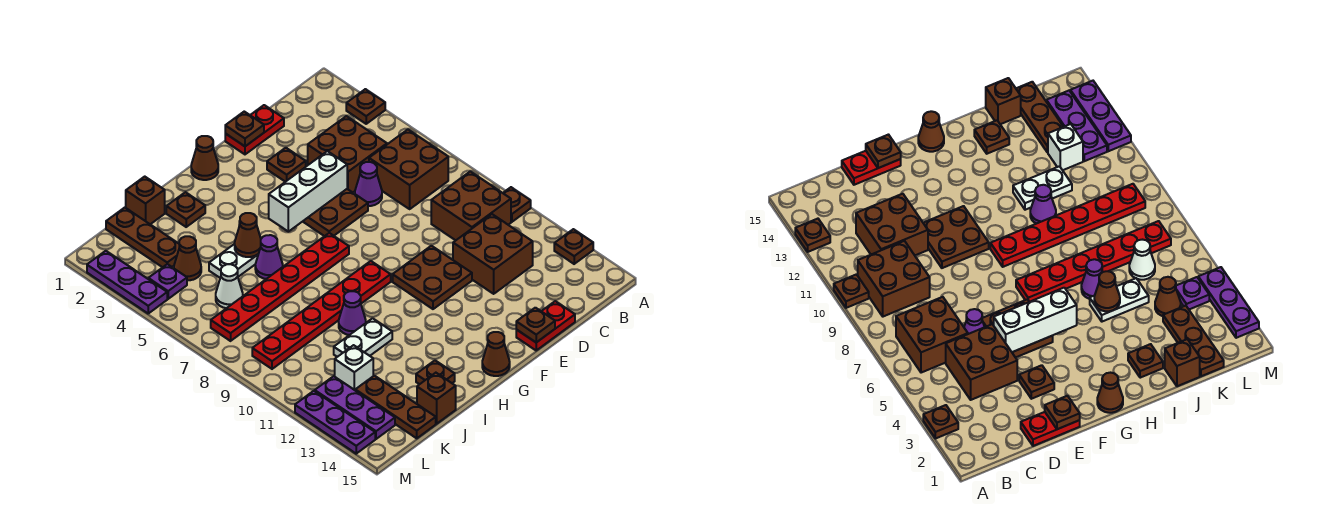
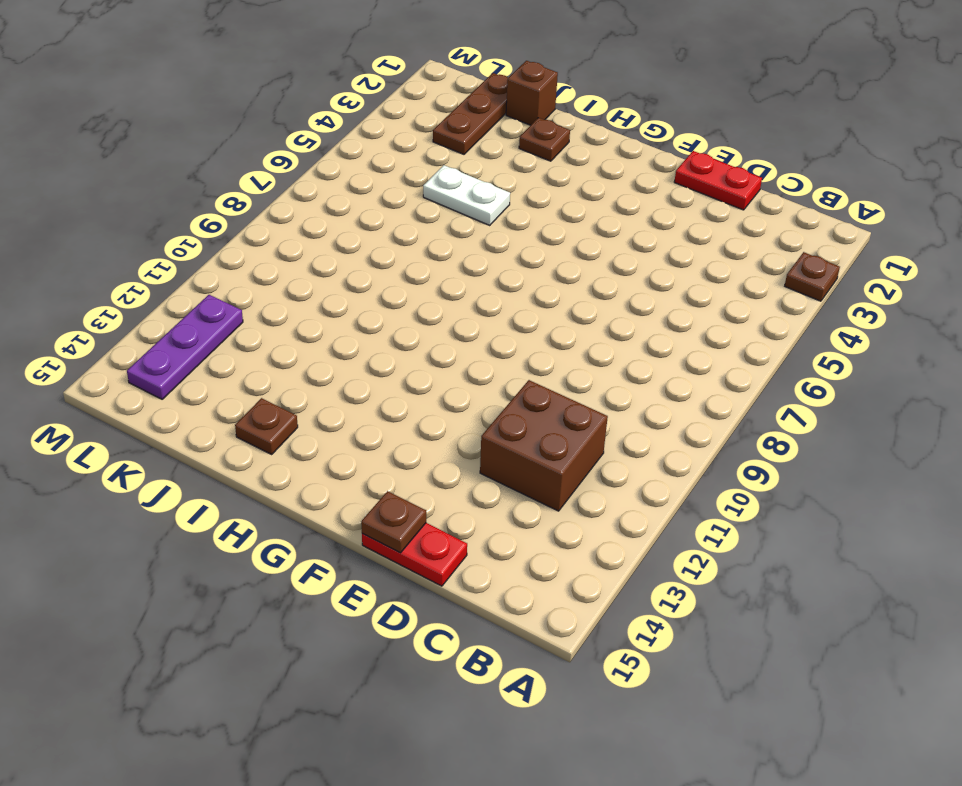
none -> brown plate A10 level 1
none -> brown plate A13 level 1
none -> brown brick B6:C7 level 1
none -> brown brick B9:C10 level 1

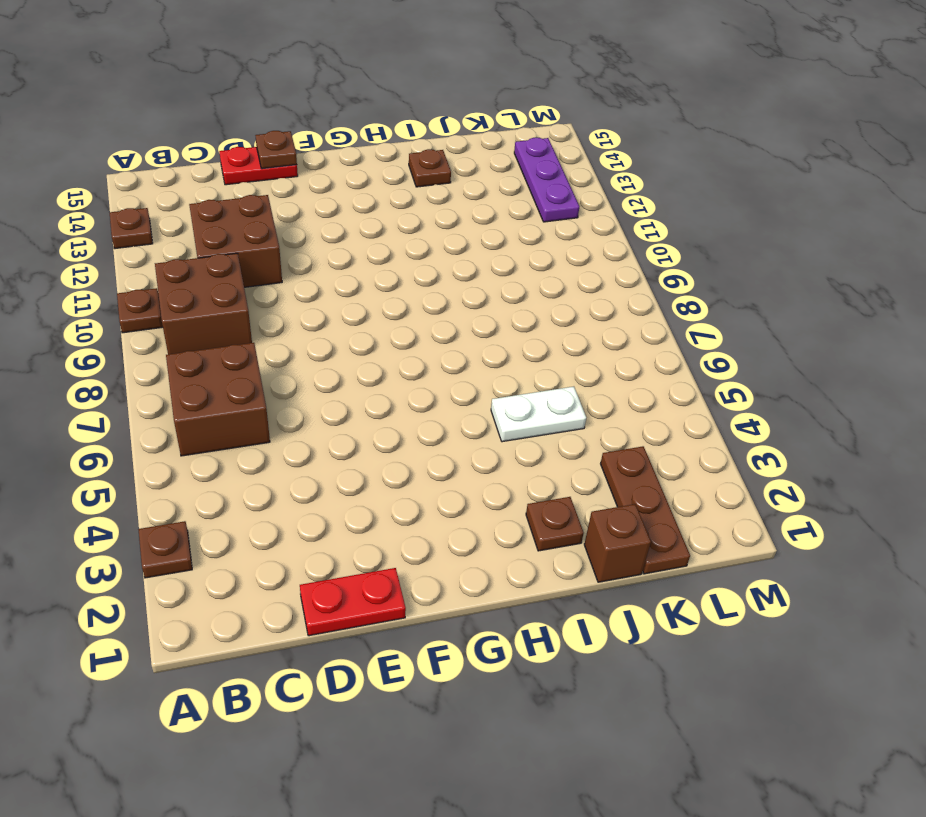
none -> brown brick C4:D5 level 1
none -> purple cone D6 level 1
none -> brown plate E3 level 1
none -> brown plate E5:F6 level 1

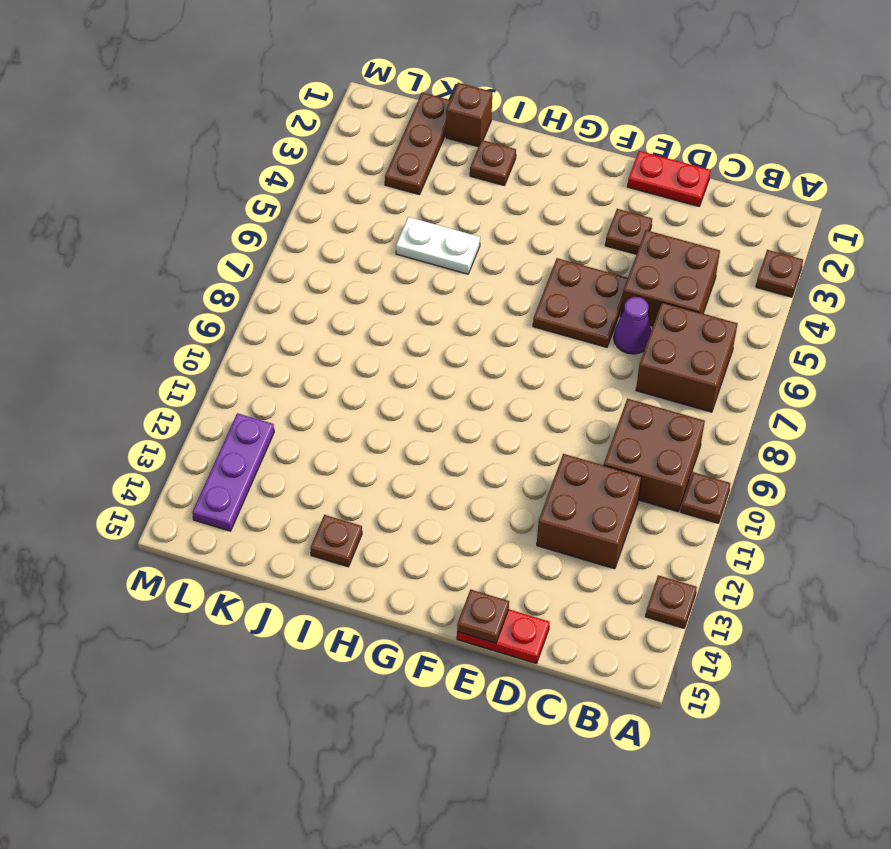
none -> brown plate E10:F11 level 1
none -> brown cone G1 level 1
none -> red plate G7:L7 level 1
none -> red plate G9:L9 level 1

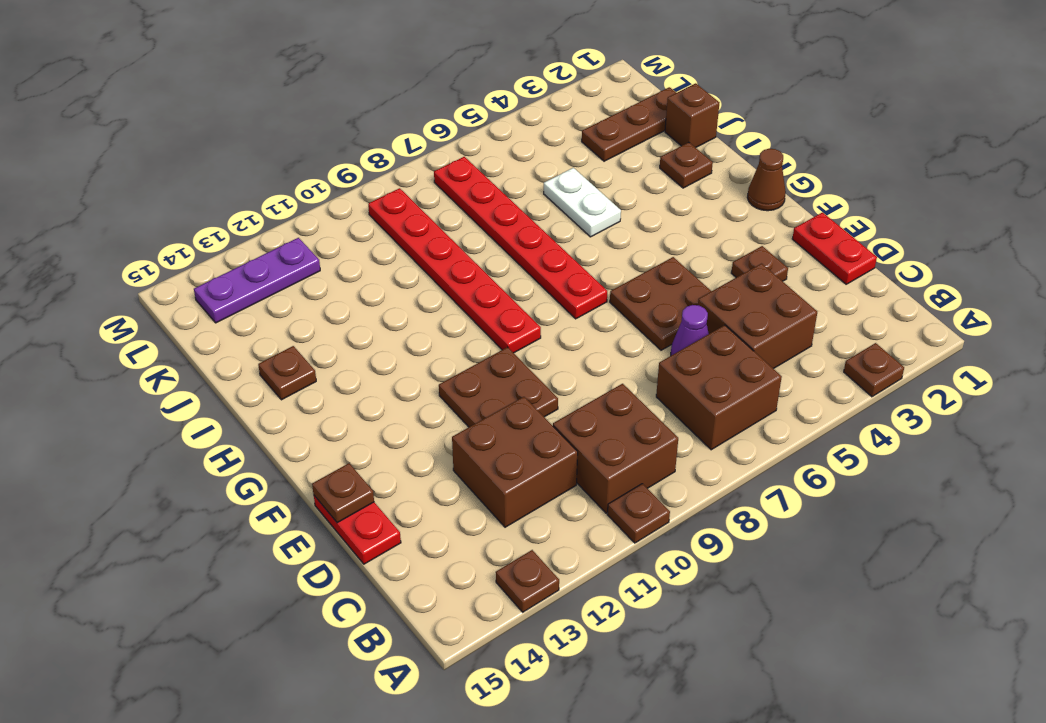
none -> brown cone G15 level 1
none -> purple cone I6 level 1
none -> purple cone I10 level 1
none -> white plate I11:J11 level 1

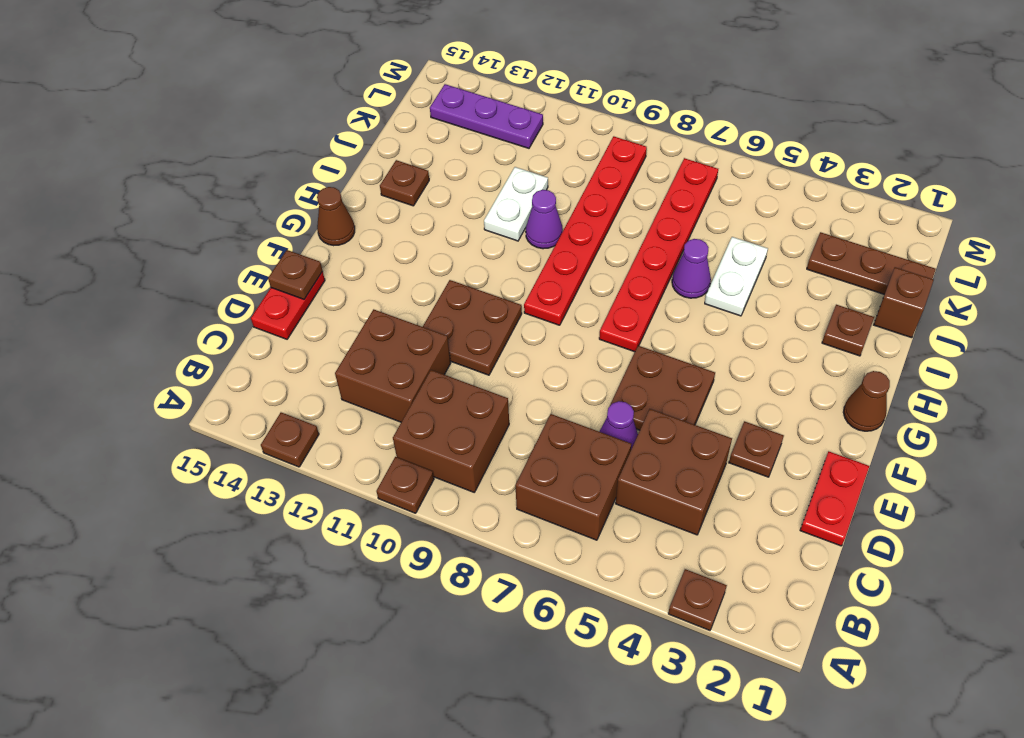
none -> brown brick J15 level 1
none -> brown cone K4 level 1
none -> white cone K6 level 1
none -> white brick K12 level 1

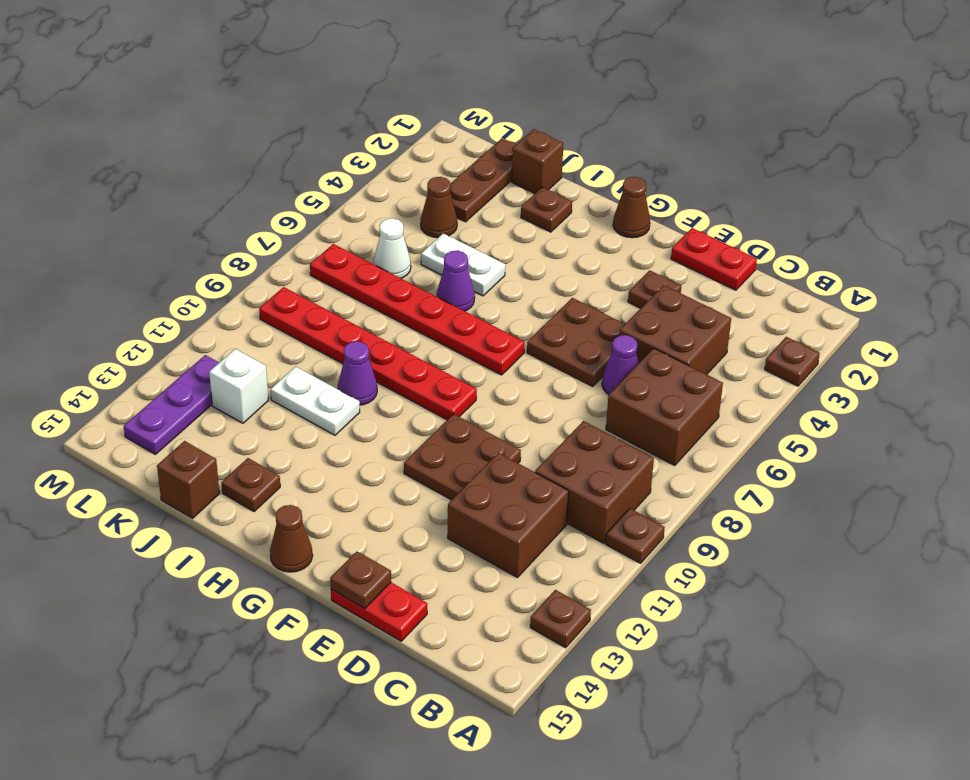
none -> brown plate K13:K15 level 1
none -> purple plate L4 level 1
none -> purple plate M2:M4 level 1
none -> purple plate M12:M14 level 1

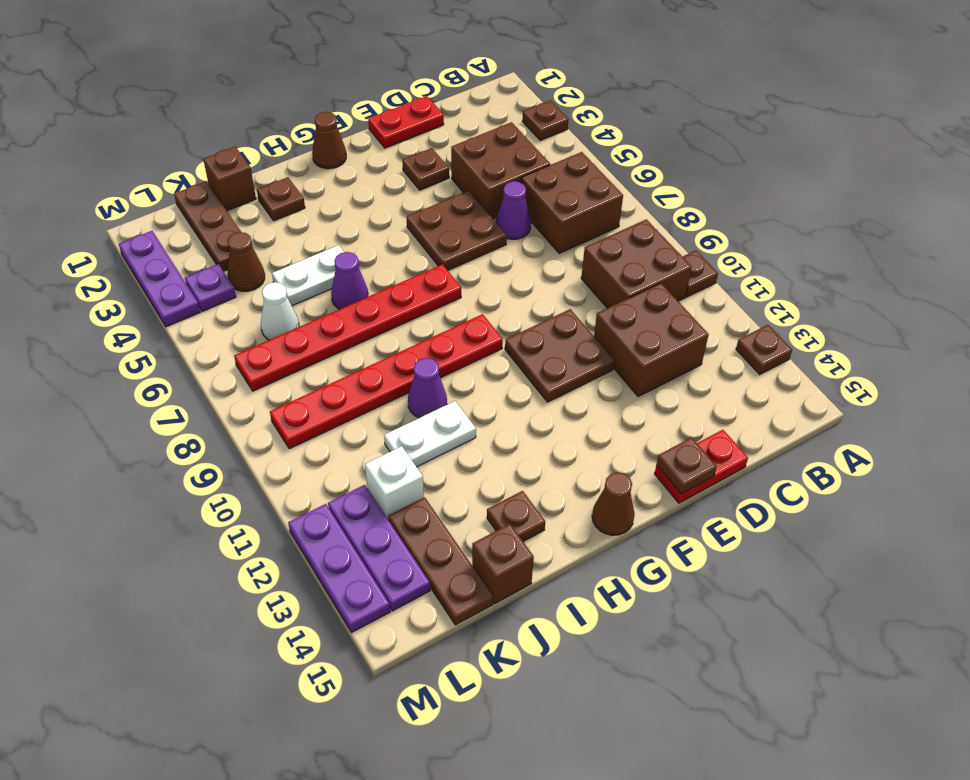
none -> brown plate E1 level 2
none -> white brick E5:G5 level 2
none -> brown cone I5 level 2

